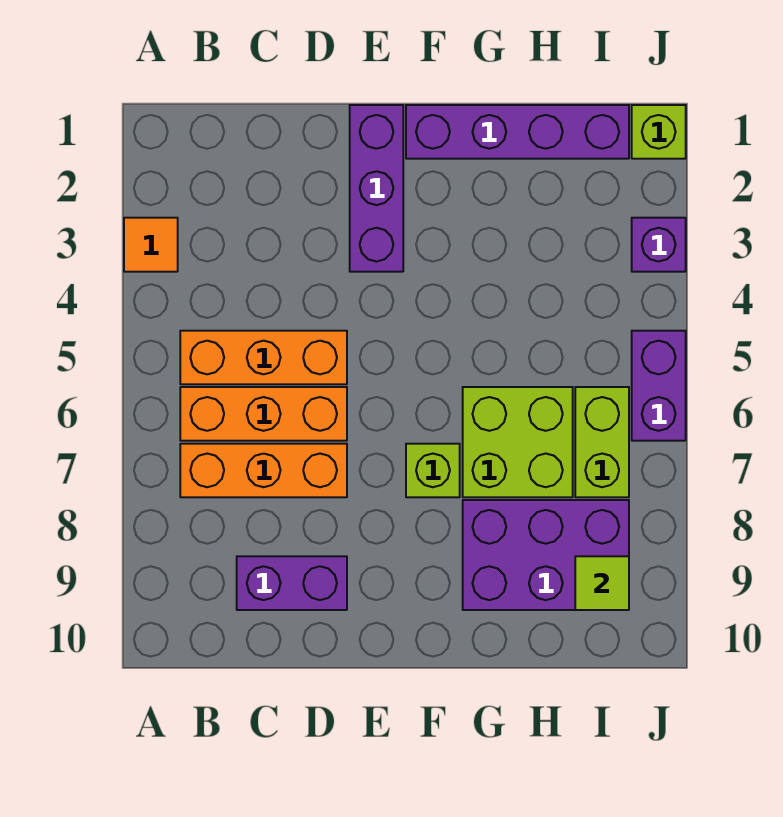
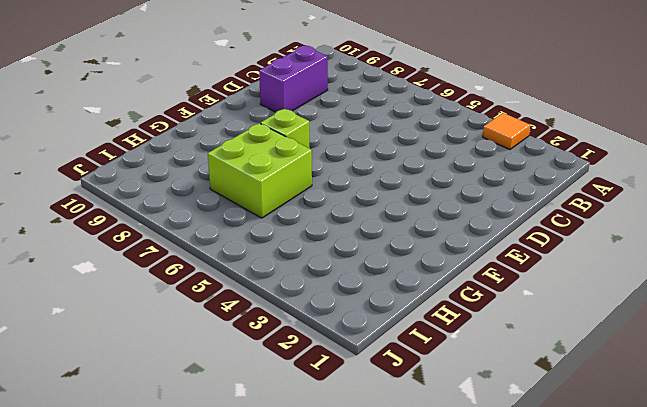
none -> orange brick B5:D5 level 1
none -> orange brick B6:D6 level 1
none -> orange brick B7:D7 level 1

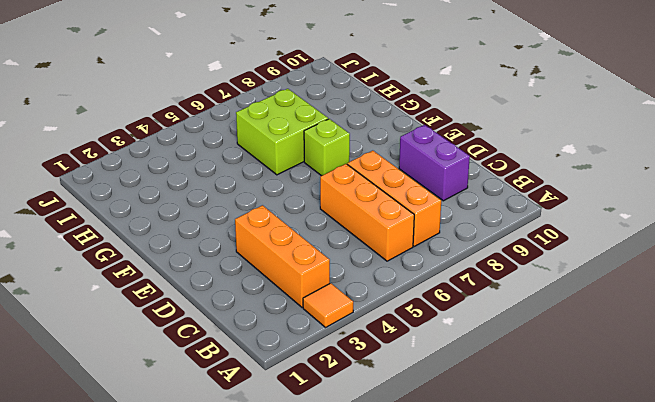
orange brick B3:D3 level 1 -> orange brick B5:D5 level 1
none -> purple brick E1:E3 level 1
none -> purple brick F1:I1 level 1
none -> purple brick G8:I9 level 1

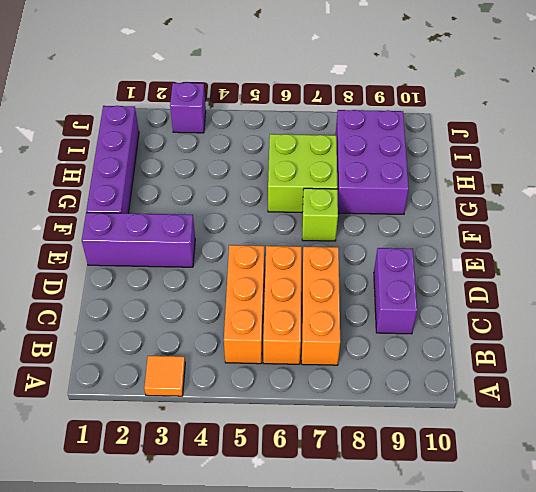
none -> lime brick I6:I7 level 1
none -> lime brick J1 level 1
none -> purple brick J5:J6 level 1

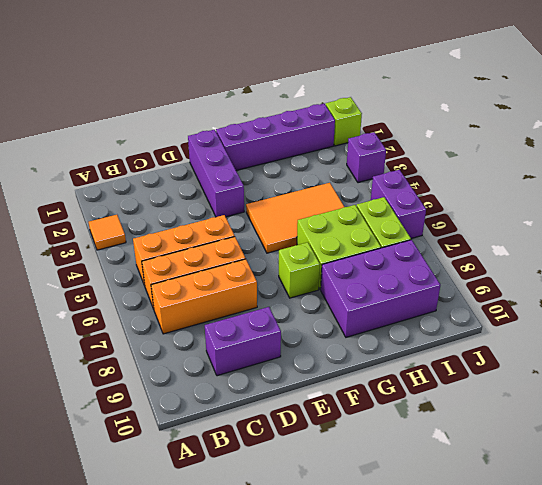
orange tile F4:H5 level 1 -> none
none -> lime tile I9 level 2

